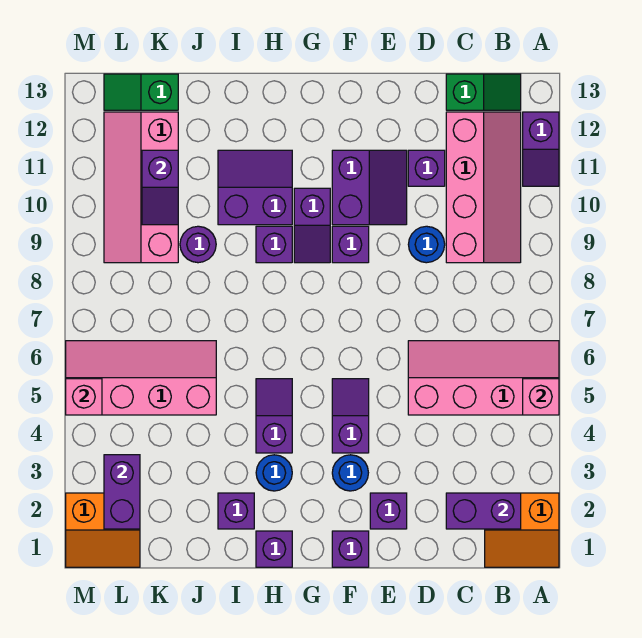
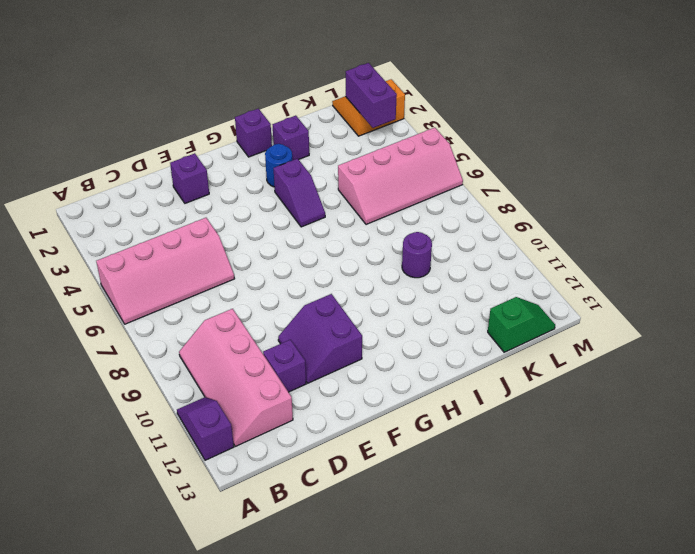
none -> orange slope A1:B2 level 1 top 2
none -> green slope B13:C13 level 1 top C
none -> blue round brick D9 level 1
none -> purple brick F1 level 1

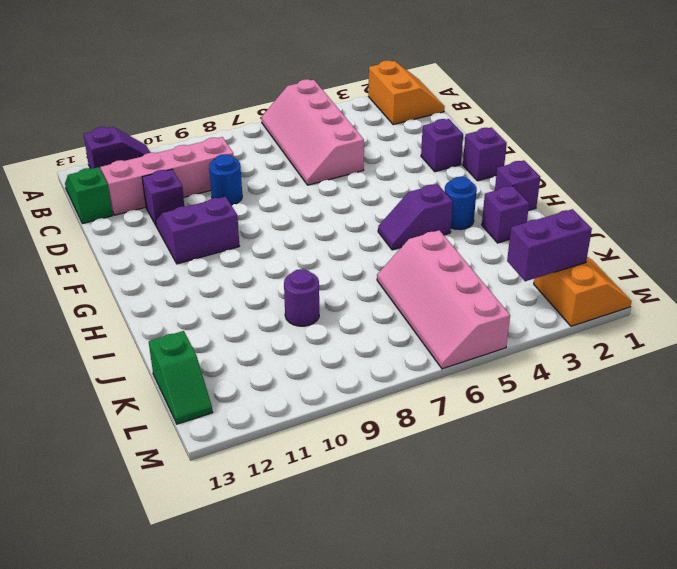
none -> blue round brick F3 level 1
none -> purple slope F4:F5 level 1 top 4
none -> purple brick F9 level 1
none -> purple slope G9:G10 level 1 top 10

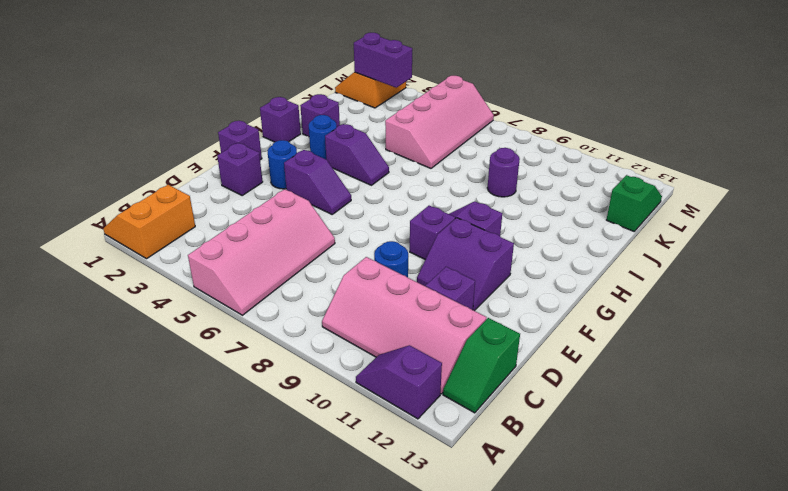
none -> purple brick H9 level 1
none -> purple slope H10:I11 level 1 top 10
none -> pink slope K9:L12 level 1 top K
none -> pink brick A5 level 2

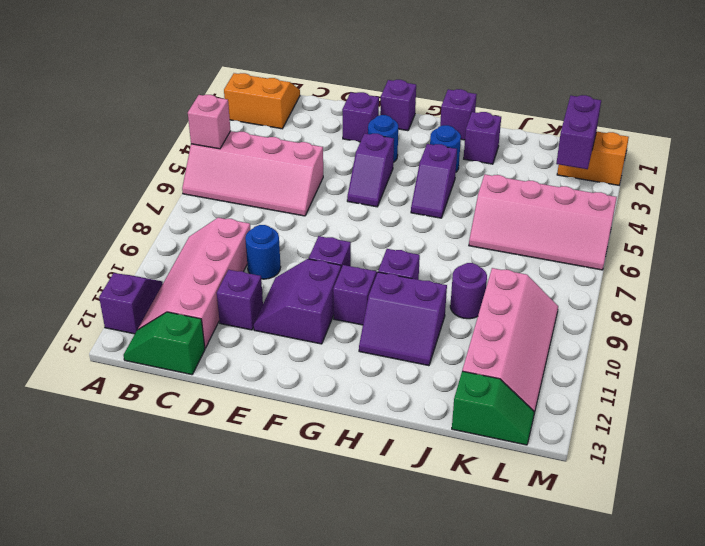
none -> purple brick B2:C2 level 2
none -> purple slope K10:K11 level 2 top 11
none -> pink brick M5 level 2

